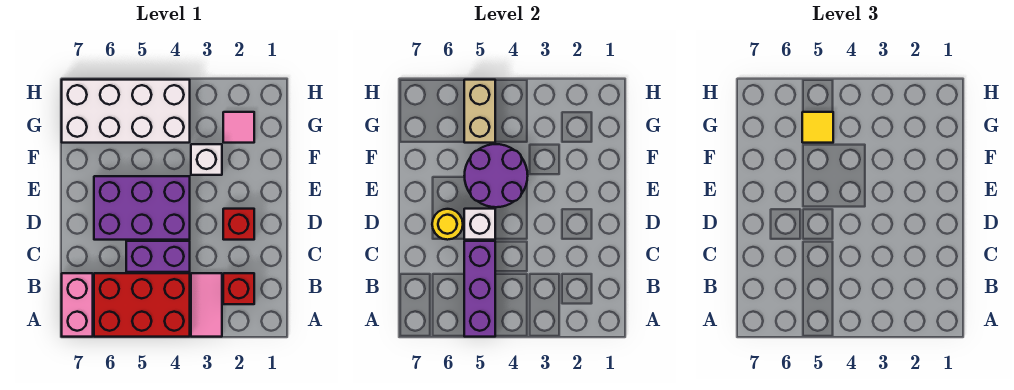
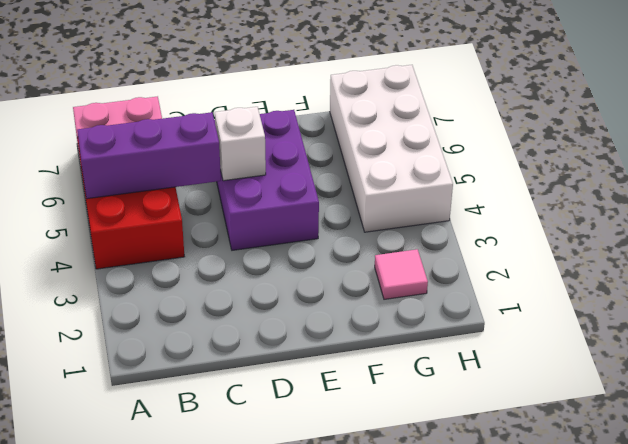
none -> pink tile A3:B3 level 1
none -> red brick B2 level 1
none -> purple brick C4:C5 level 1

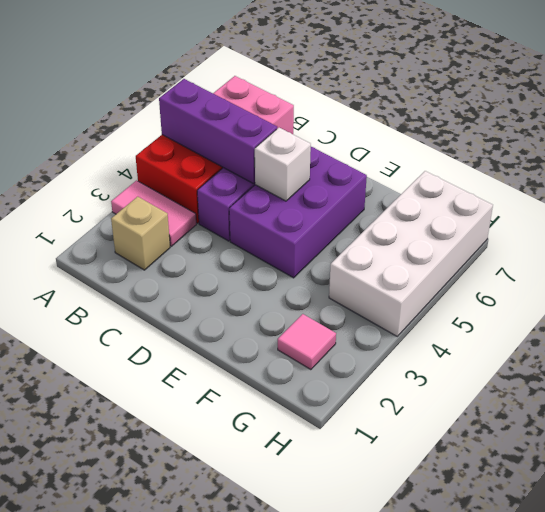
tan brick B2 level 1 -> red brick B2 level 1
none -> red brick D2 level 1
none -> white brick F3 level 1
none -> yellow round brick D6 level 2

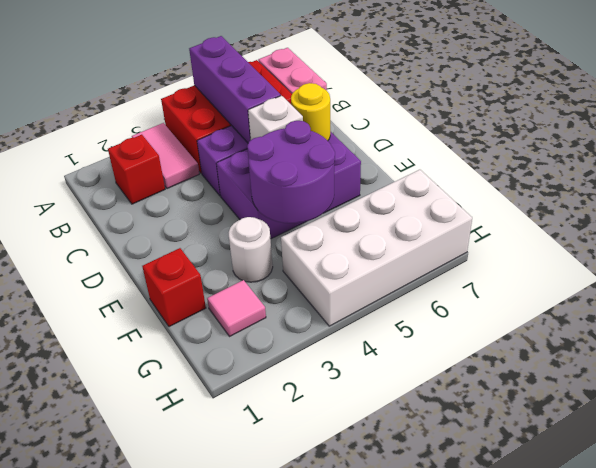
red brick F1 level 1 -> red brick D2 level 1
white round brick F3 level 1 -> white brick F3 level 1
none -> tan brick G5:H5 level 2
none -> yellow tile G5 level 3

